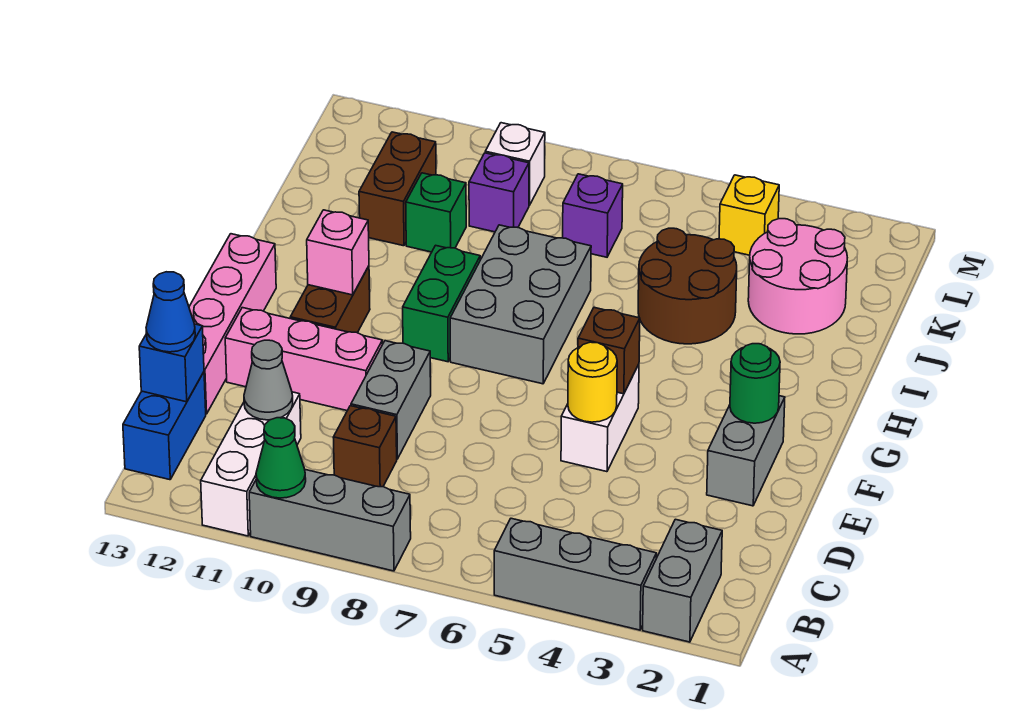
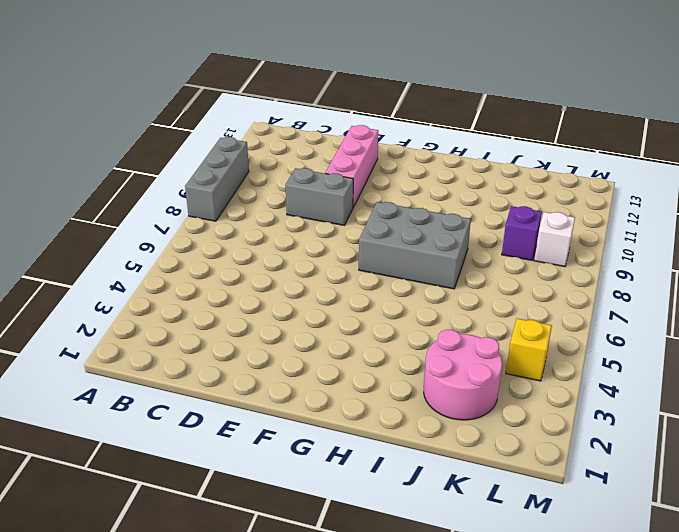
none -> grey brick A2:B2 level 1
none -> grey brick A3:A5 level 1
none -> white brick A11:C11 level 1
none -> blue brick B13:C13 level 1

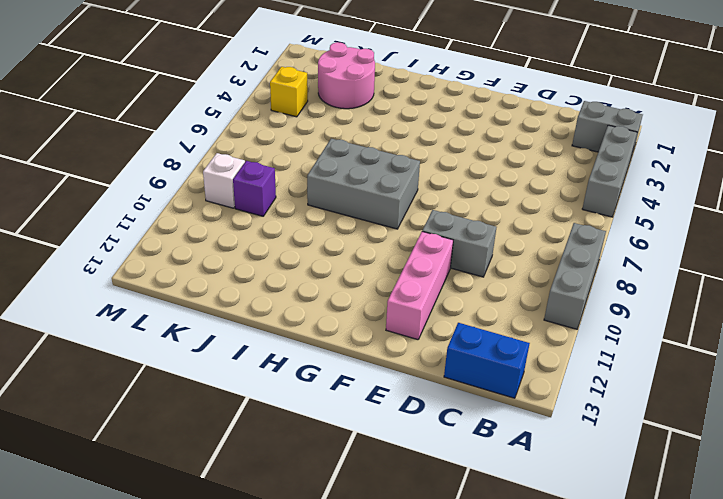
none -> white brick A11:C11 level 1
none -> brown brick C9 level 1
none -> pink brick D13:G13 level 1
none -> grey brick E2:F2 level 1

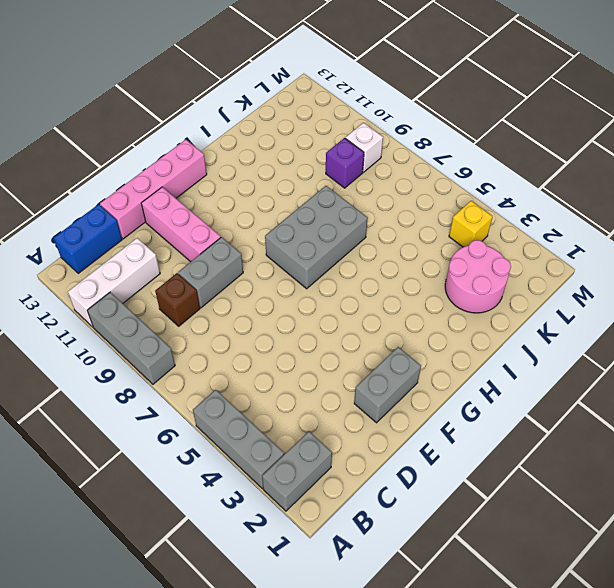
none -> white brick E5:F5 level 1
none -> brown brick F11:G11 level 1
none -> green brick G9:H9 level 1
none -> brown round brick I4:J5 level 1

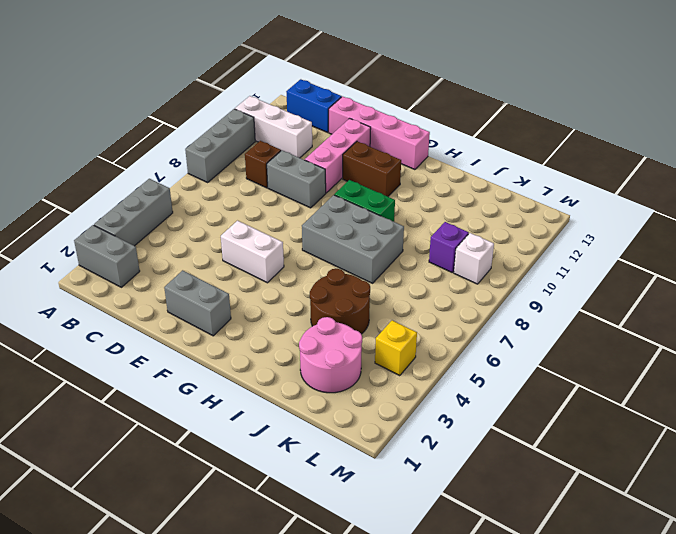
none -> green brick J10 level 1
none -> brown brick J11:K11 level 1
none -> purple brick K7 level 1
none -> green cone A10 level 2

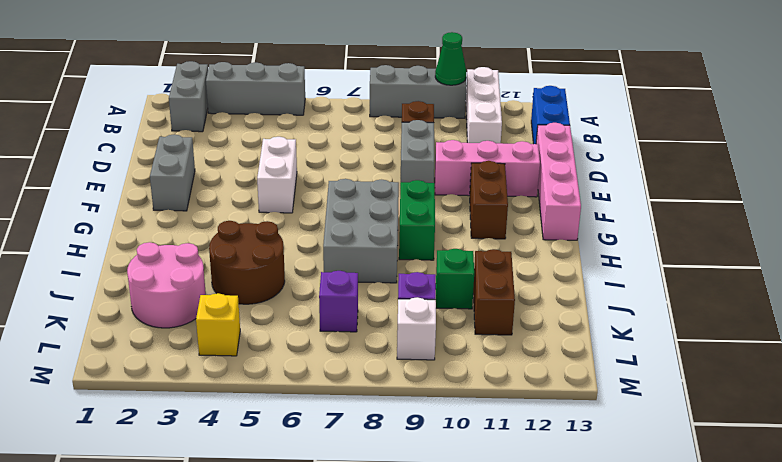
none -> grey cone C11 level 2
none -> blue brick C13 level 2
none -> yellow round brick E5 level 2
none -> green round brick F2 level 2

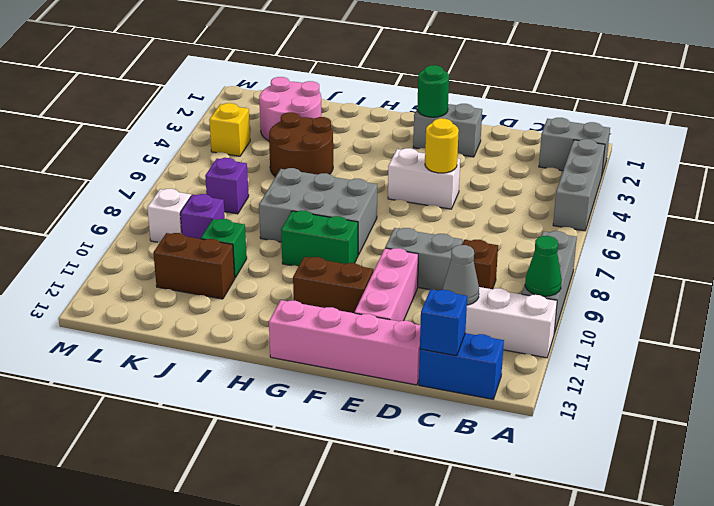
none -> brown brick F5 level 2
none -> pink brick G11 level 2
none -> blue cone C13 level 3

